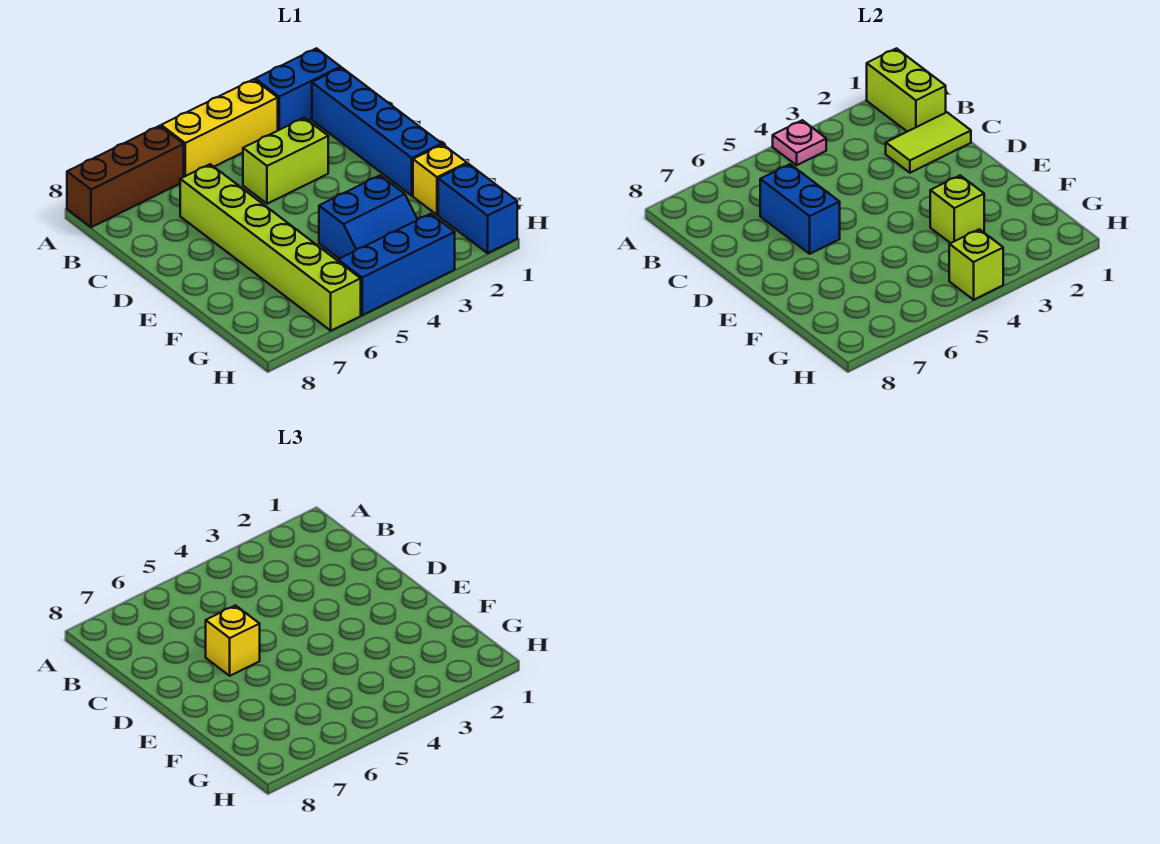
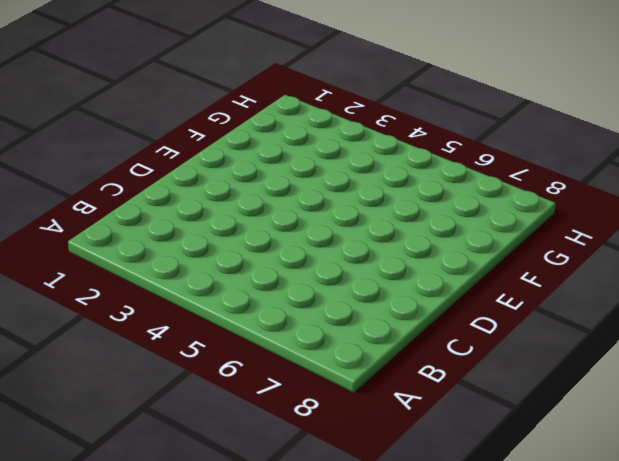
none -> blue brick A1:A2 level 1
none -> yellow brick A3:A5 level 1
none -> brown brick A6:A8 level 1

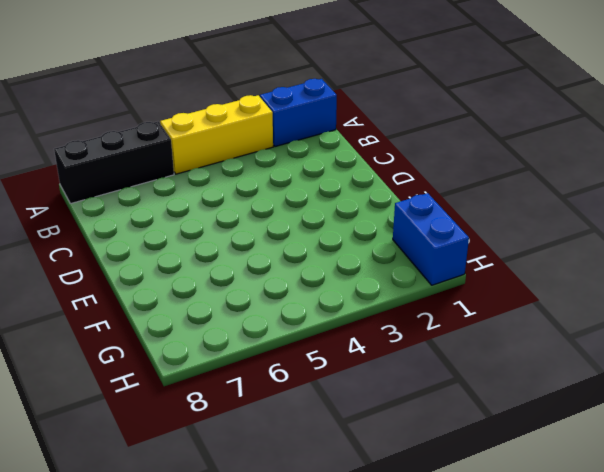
black brick A6:A8 level 1 -> brown brick A6:A8 level 1
none -> blue brick B1:E1 level 1
none -> lime brick C3:C4 level 1
none -> lime brick C6:H6 level 1

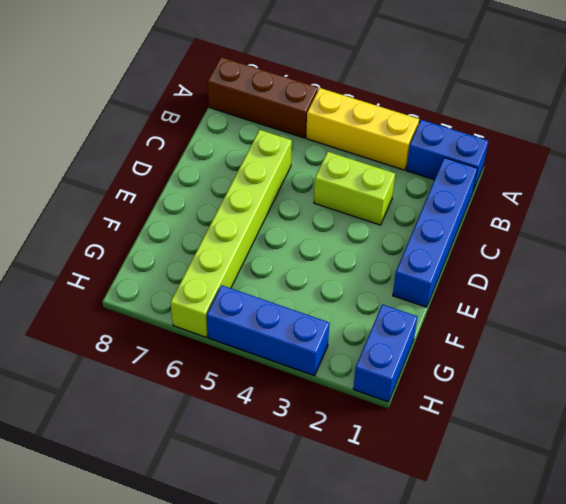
none -> yellow brick F1 level 1
none -> blue slope F3:G4 level 1 top F
none -> lime brick A1:B1 level 2

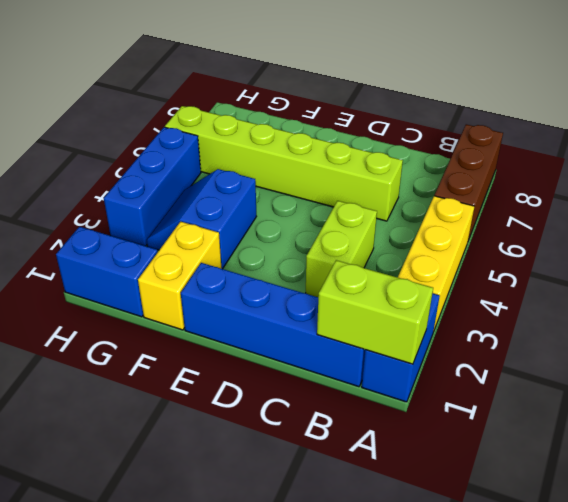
yellow brick F1:F2 level 1 -> yellow brick F1 level 1
none -> pink plate A4 level 2
none -> lime tile C1:C2 level 2
none -> blue brick C6:D6 level 2

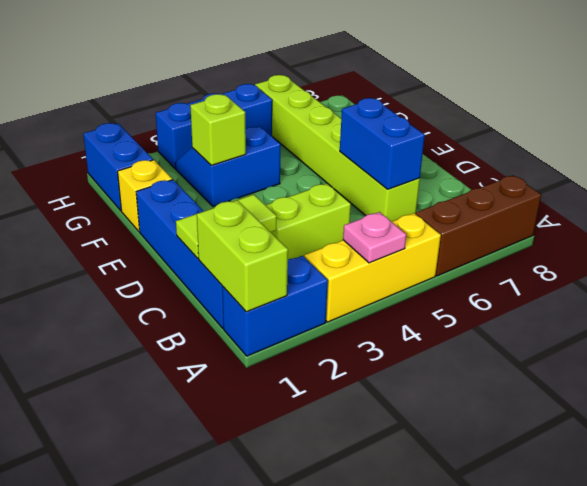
none -> lime brick H4 level 2
none -> yellow brick D6 level 3

